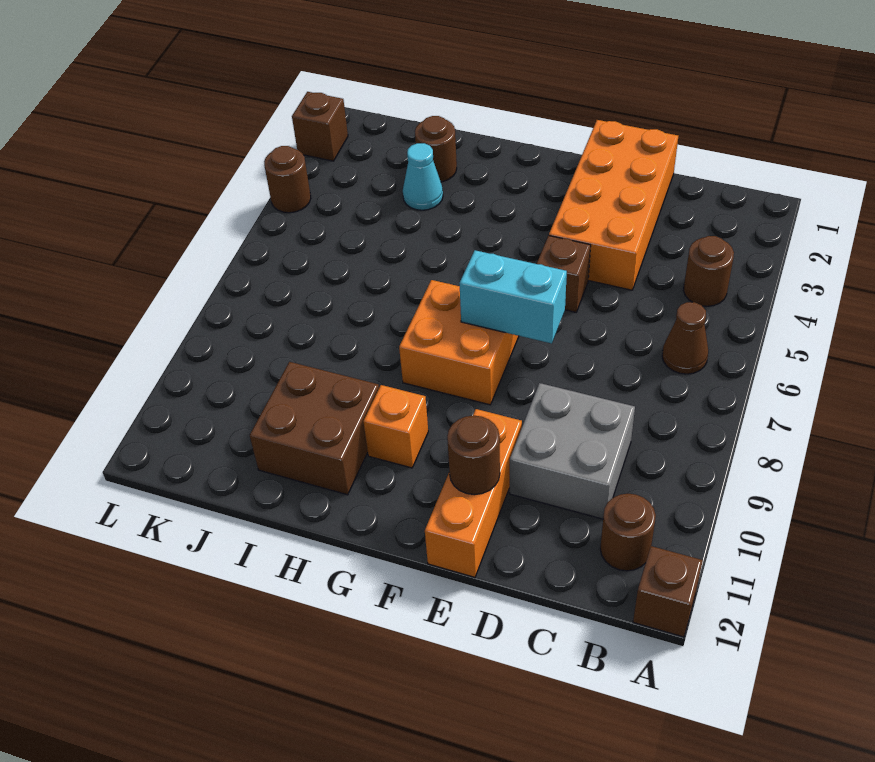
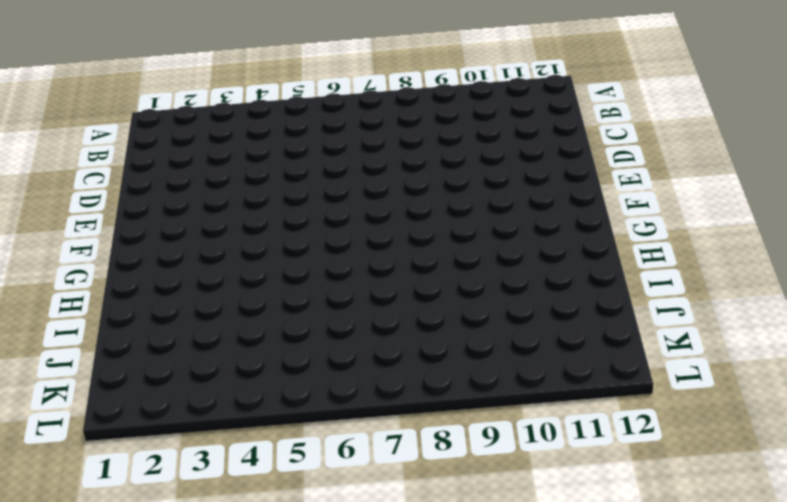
none -> brown brick A12 level 1
none -> brown round brick B4 level 1
none -> brown cone B6 level 1

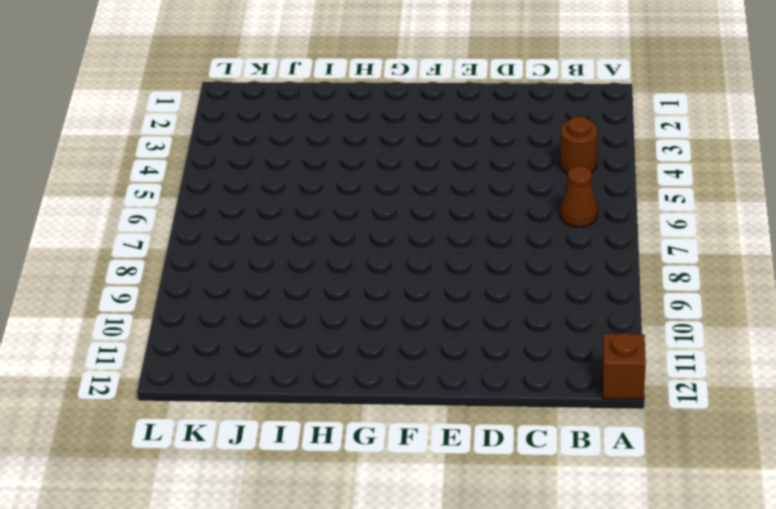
none -> brown round brick B11 level 1
none -> grey brick C9:D10 level 1
none -> orange brick D1:E4 level 1

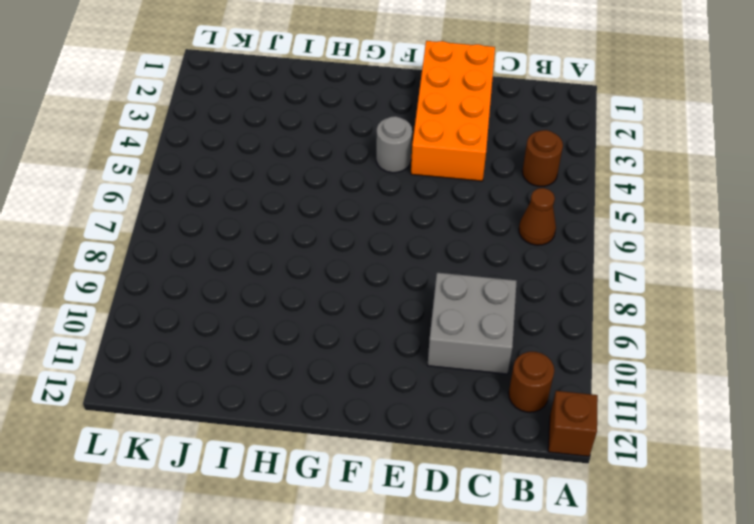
grey round brick F4 level 1 -> none
none -> brown brick E5 level 1
none -> orange brick E10:E12 level 1
none -> orange brick F7:G8 level 1

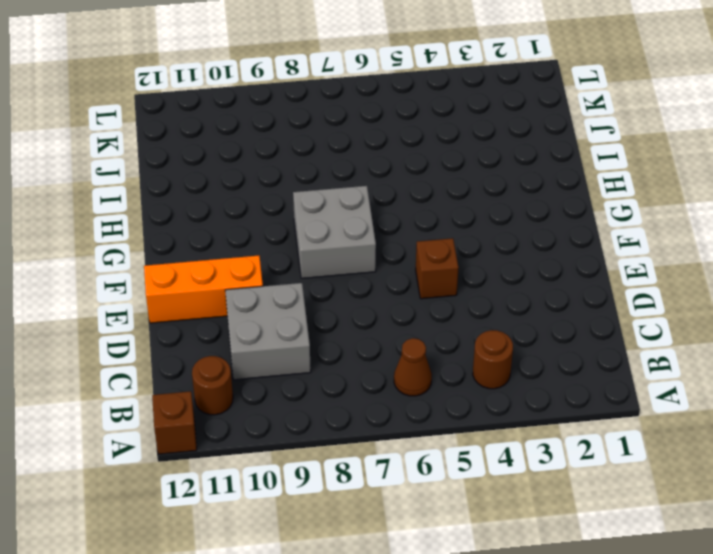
grey brick F7:G8 level 1 -> orange brick F7:G8 level 1
none -> orange brick D1:E4 level 1
none -> orange brick G10 level 1
none -> brown brick H10:I11 level 1

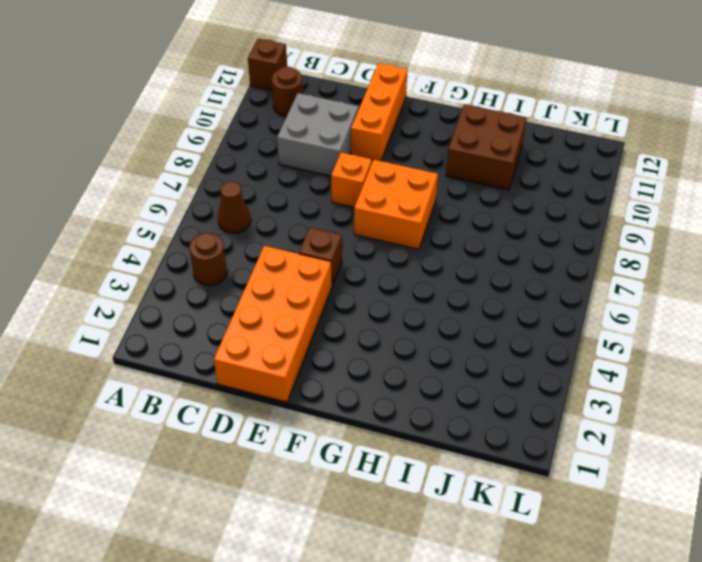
orange brick E8 level 1 -> orange brick G10 level 1
none -> brown round brick I2 level 1
none -> cyan cone I3 level 1
none -> brown brick L2 level 1

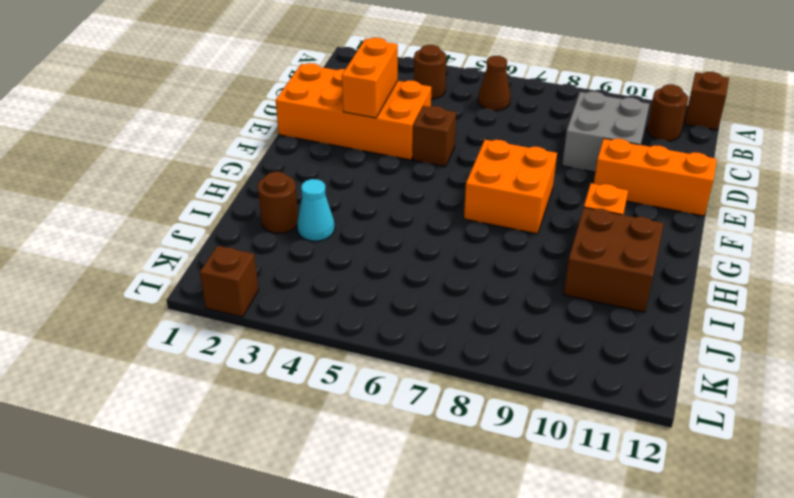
orange brick D3:E3 level 2 -> none
none -> brown round brick L4 level 1
none -> cyan brick E7:F7 level 2
none -> brown round brick E11 level 2

